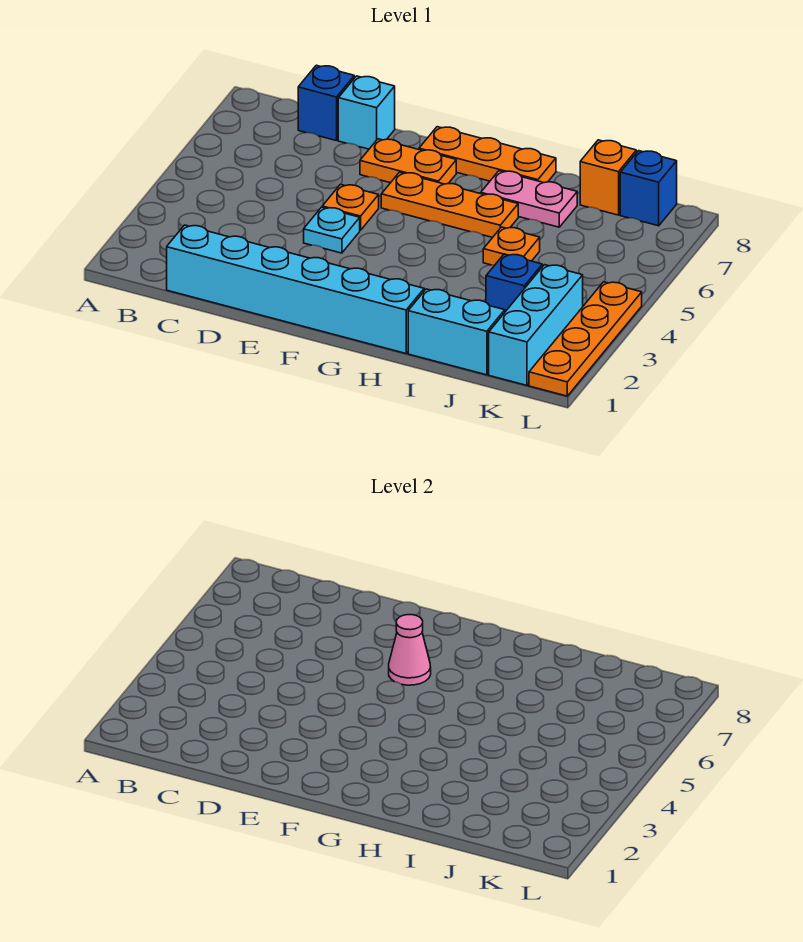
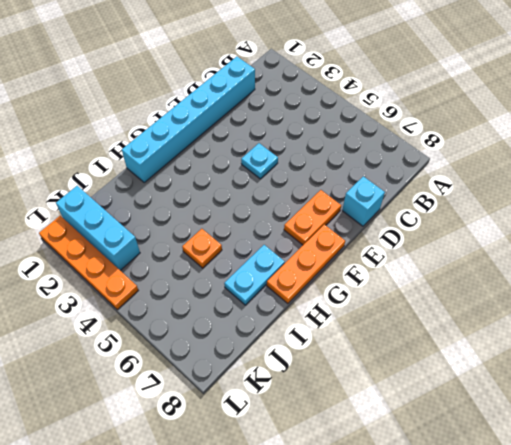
cyan plate H7:I7 level 1 -> pink plate H7:I7 level 1
none -> blue brick C8 level 1
none -> orange plate E5 level 1
none -> orange plate F6:H6 level 1

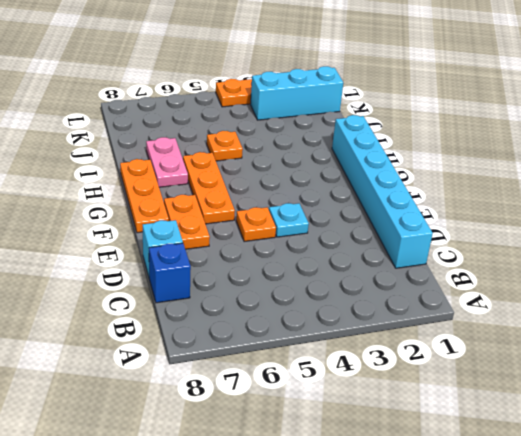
none -> cyan brick I1:J1 level 1
none -> blue brick J3 level 1
none -> orange brick J8 level 1

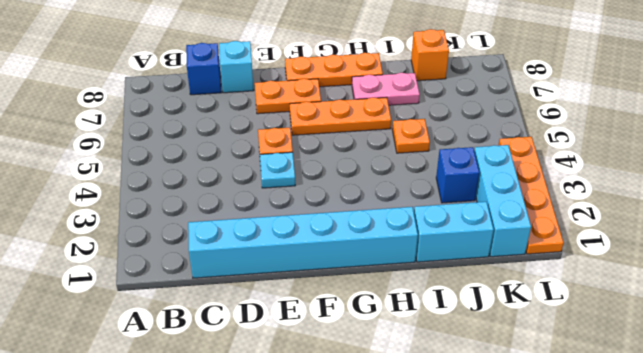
none -> blue brick K8 level 1
none -> pink cone F6 level 2

